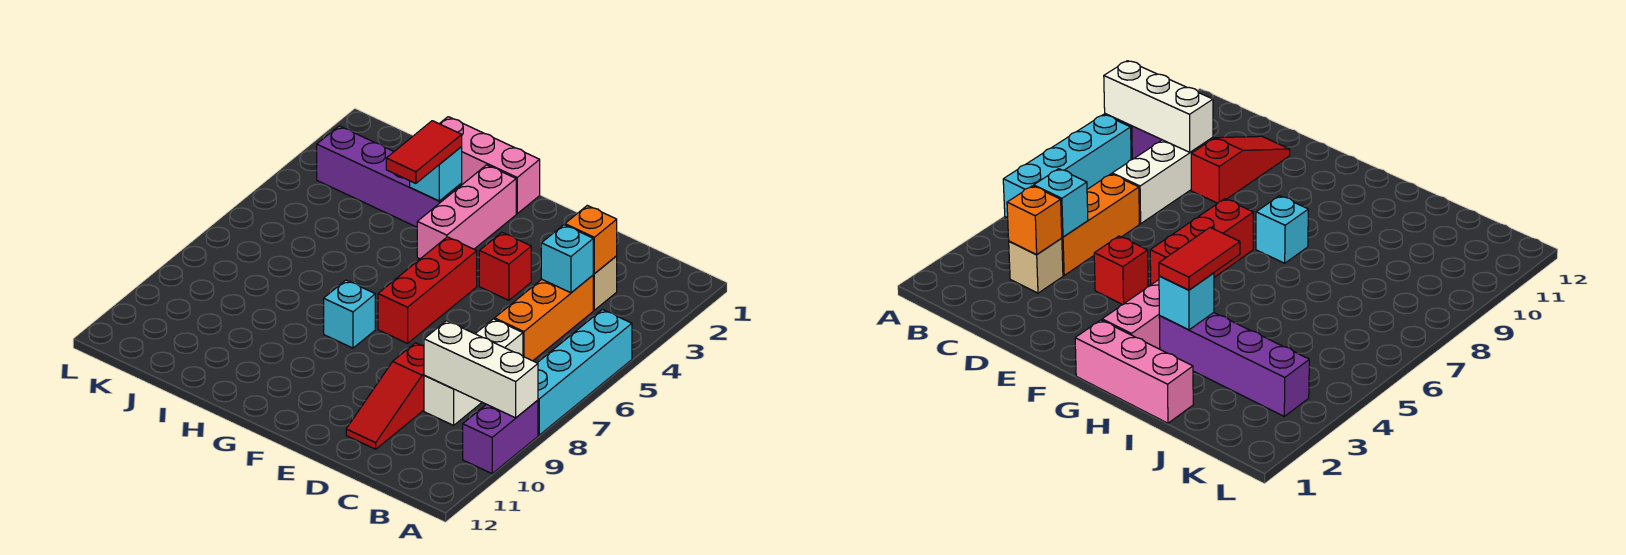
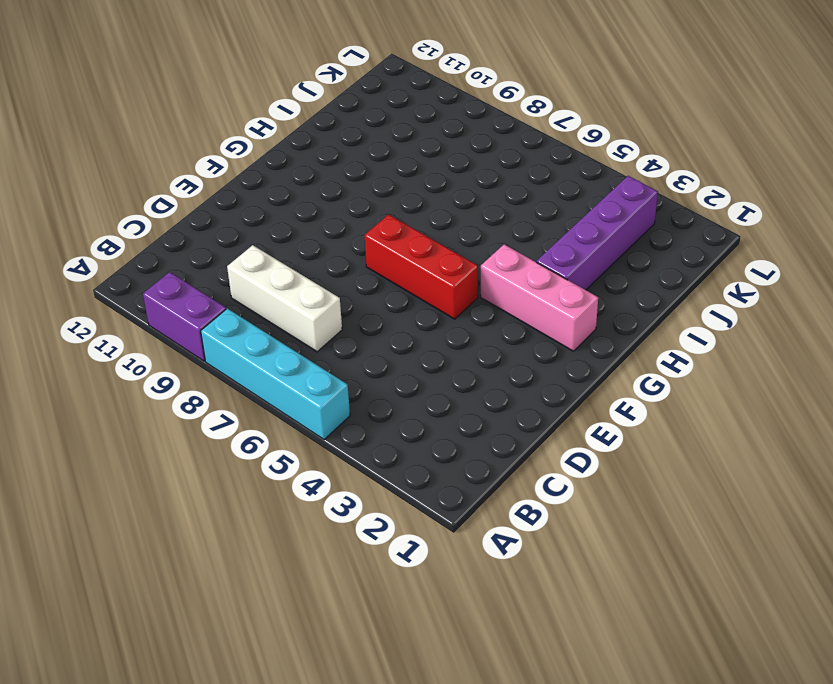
none -> tan brick C3 level 1
none -> orange brick C4:C6 level 1
none -> red slope D9:D11 level 1 top 9

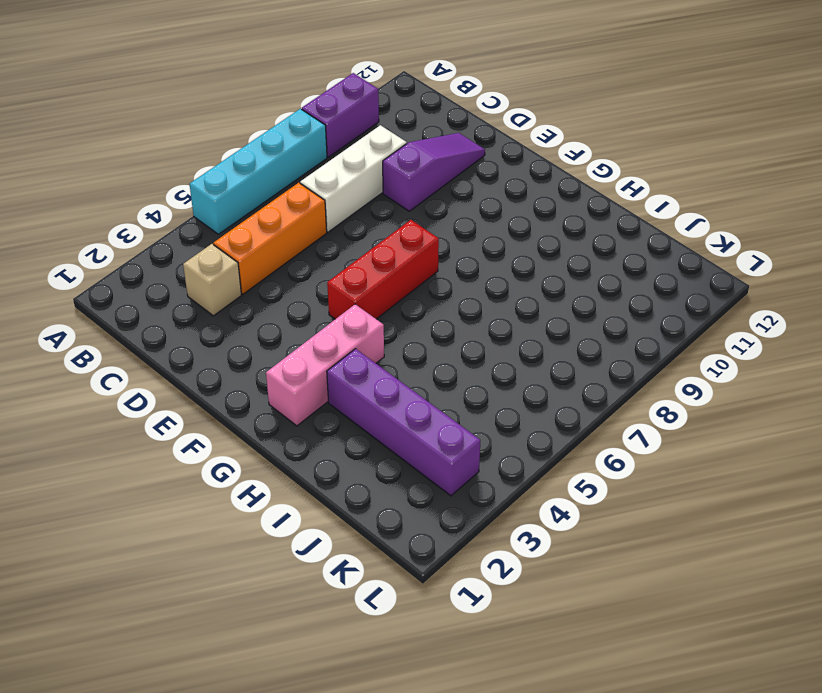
purple slope D9:D11 level 1 top 9 -> red slope D9:D11 level 1 top 9
none -> red brick E4 level 1
none -> pink brick G1:I1 level 1
none -> cyan brick G8 level 1

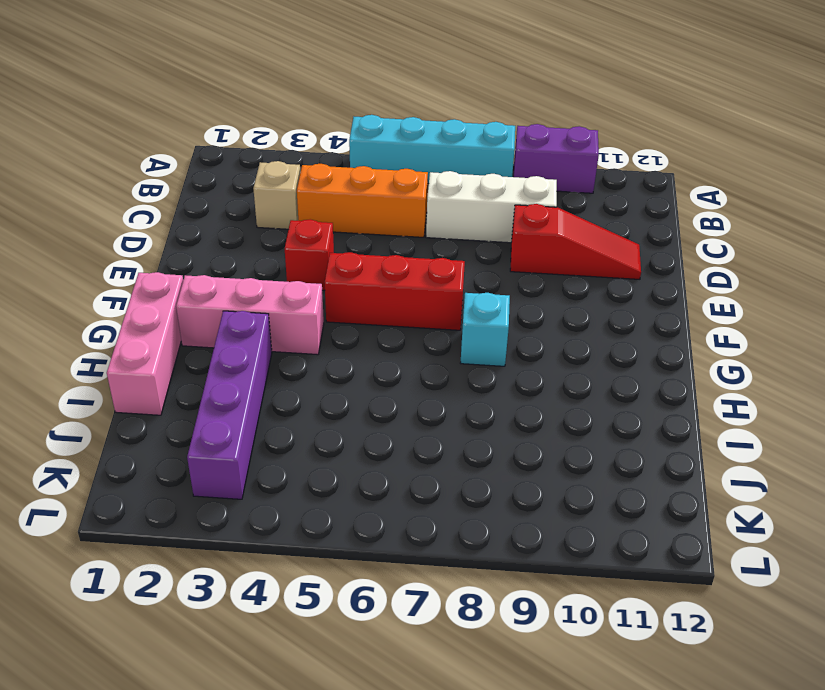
none -> white brick A9:C9 level 2
none -> orange brick C3 level 2
none -> cyan brick C4 level 2

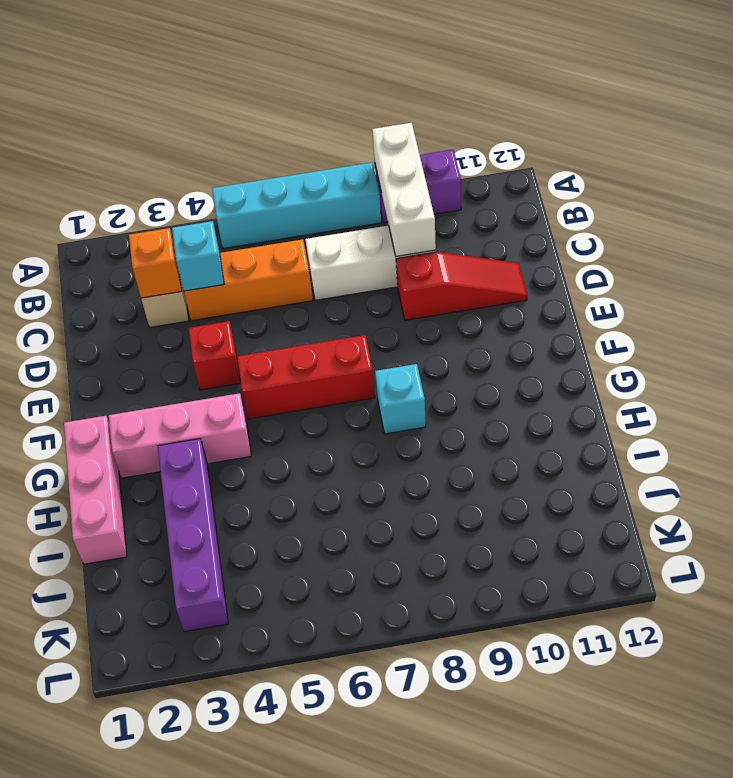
none -> cyan brick H3 level 2
none -> red tile H3:H4 level 3

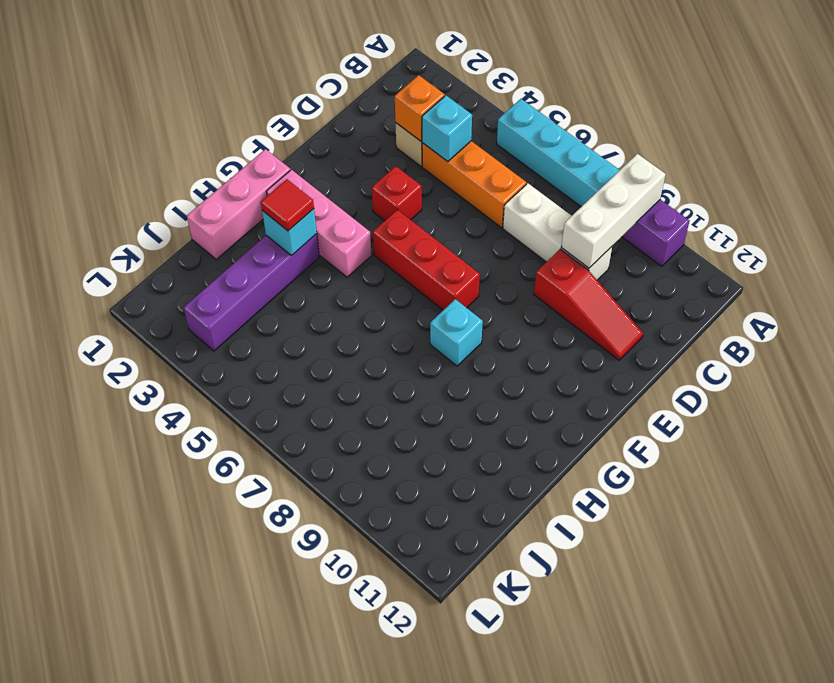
red tile H3 level 3 -> red tile H3:H4 level 3

